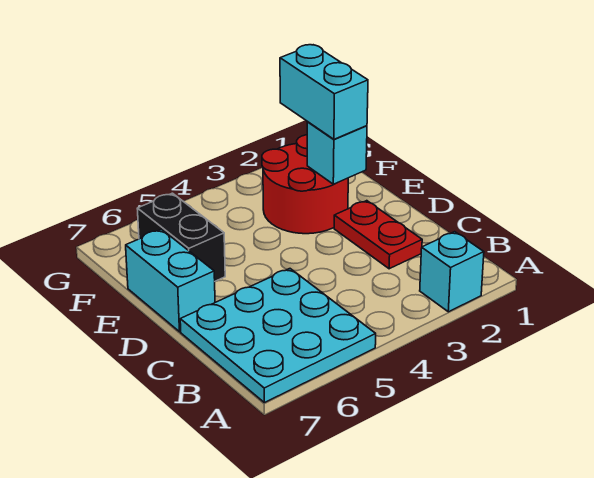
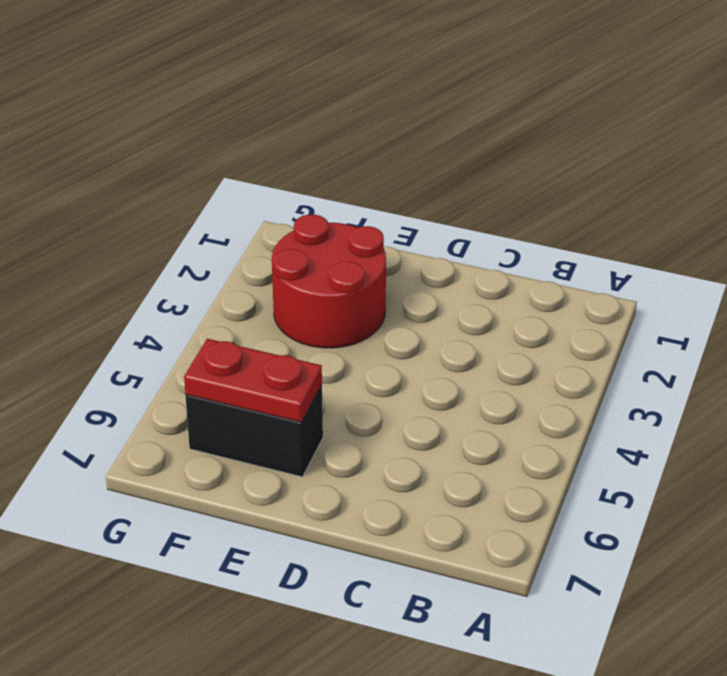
red plate E6:F6 level 2 -> red plate C2:D2 level 1
none -> cyan brick A2 level 1
none -> cyan plate A5:C7 level 1

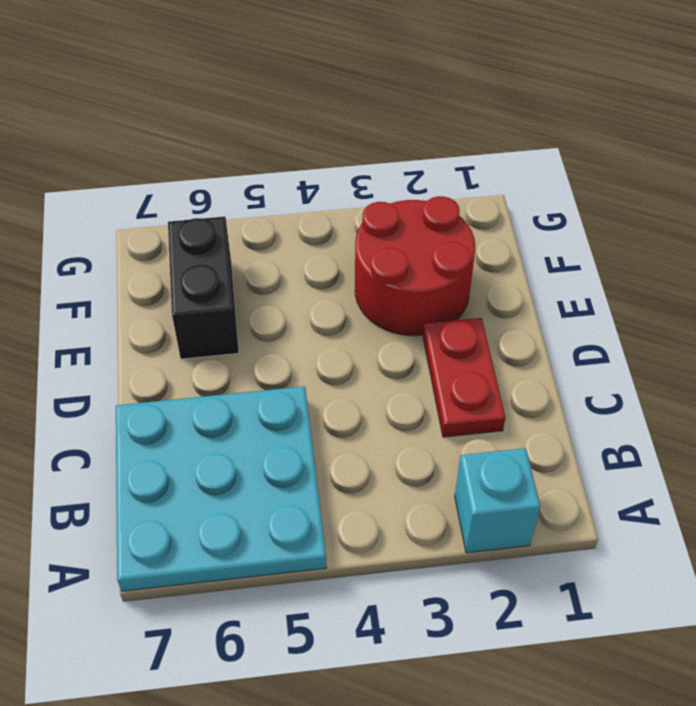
none -> cyan brick D7:E7 level 1
none -> cyan brick E2 level 2

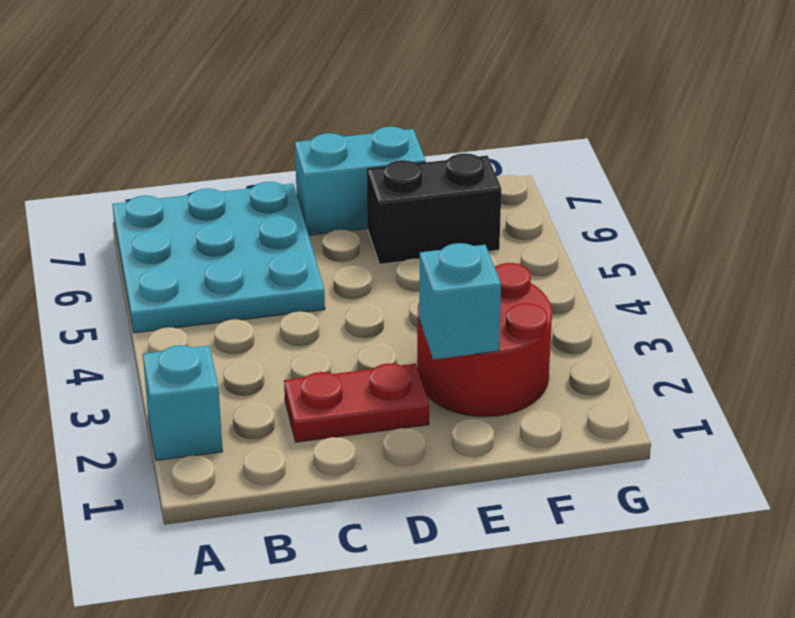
none -> cyan brick E2:F2 level 3

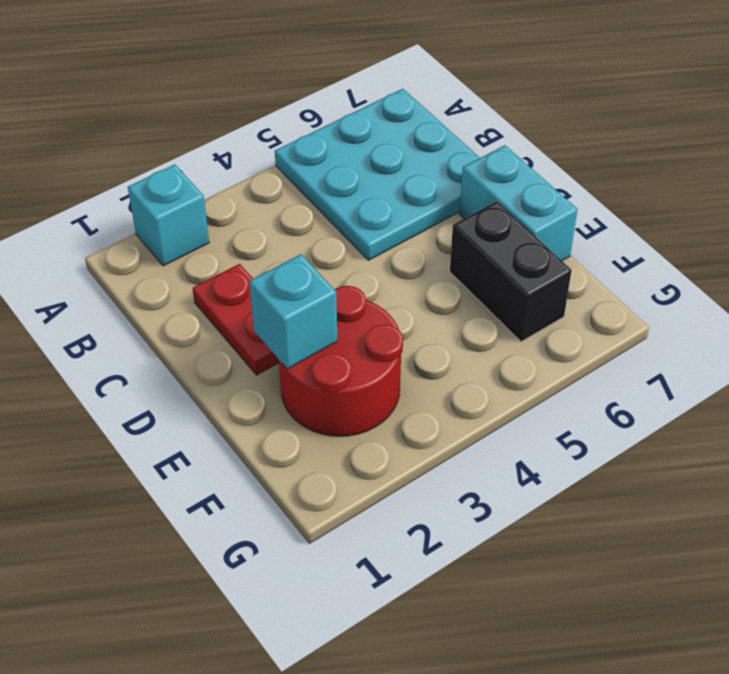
none -> cyan brick E2:F2 level 3

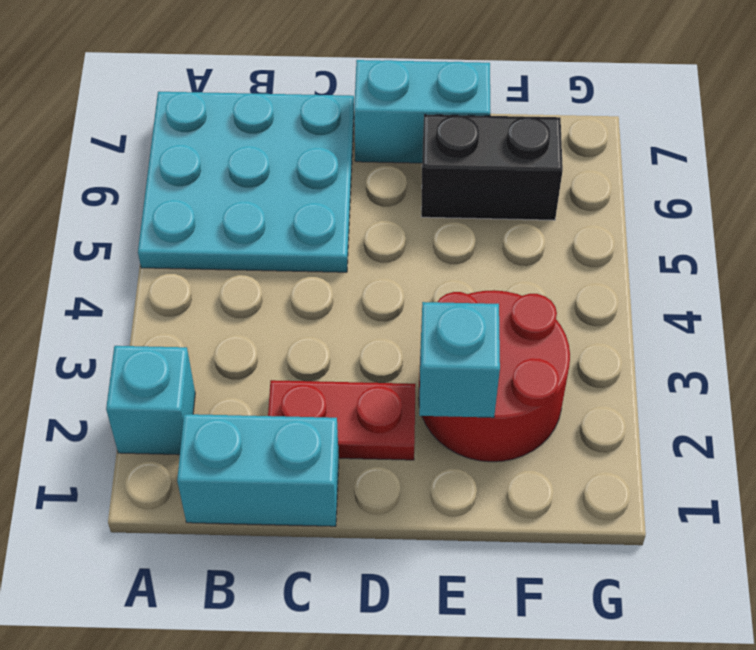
cyan brick B1:C1 level 1 -> cyan brick E2:F2 level 3

